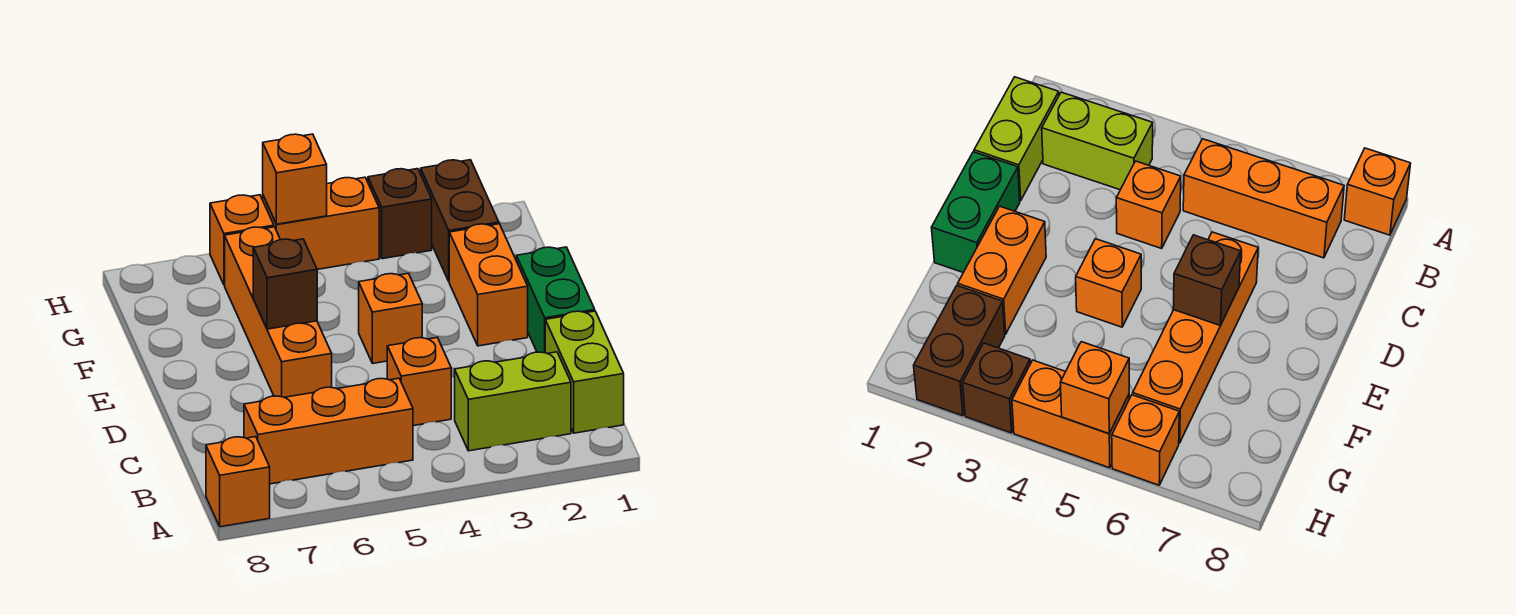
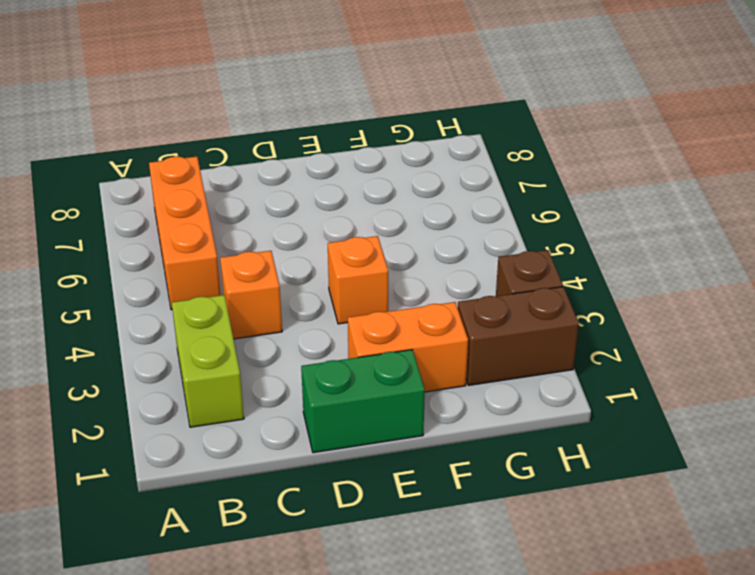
none -> orange brick A8 level 1
none -> lime brick B1:C1 level 1
none -> orange brick D6:G6 level 1

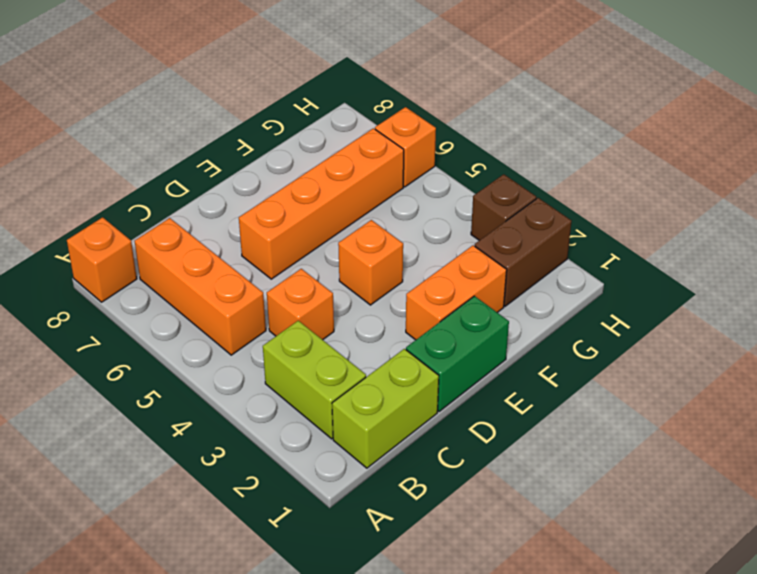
none -> orange brick H4:H5 level 1
none -> brown brick E6 level 2
none -> orange brick H5 level 2

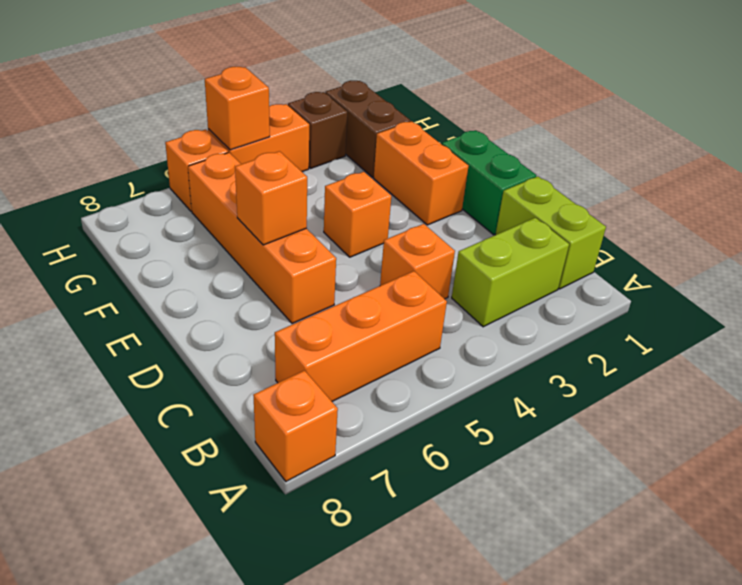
orange brick E6 level 2 -> brown brick E6 level 2

